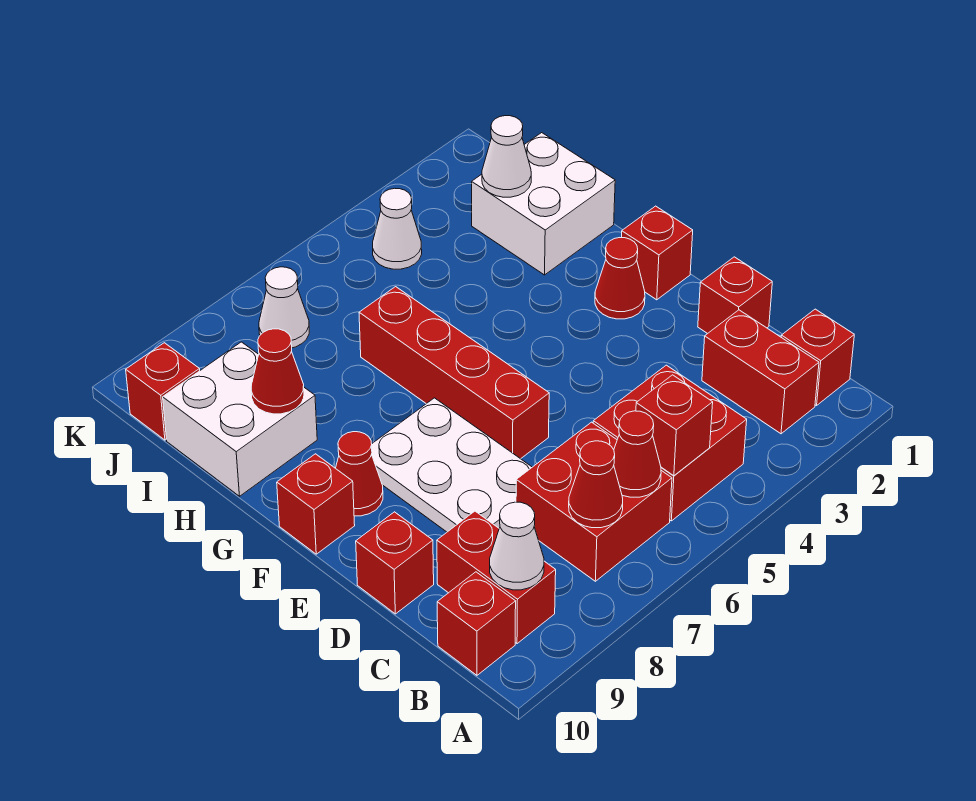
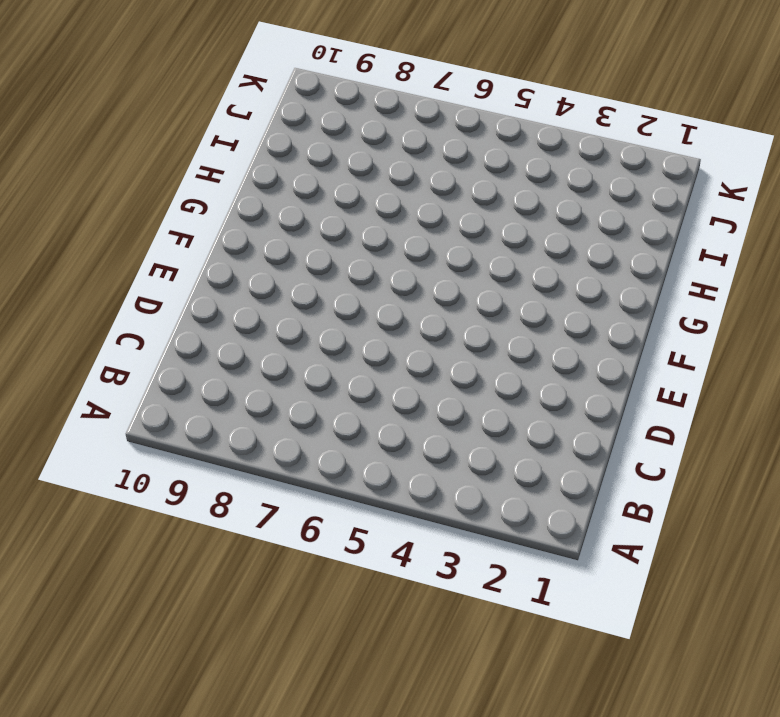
none -> red brick B1 level 1
none -> red brick B2:C2 level 1
none -> red brick B4:C5 level 1

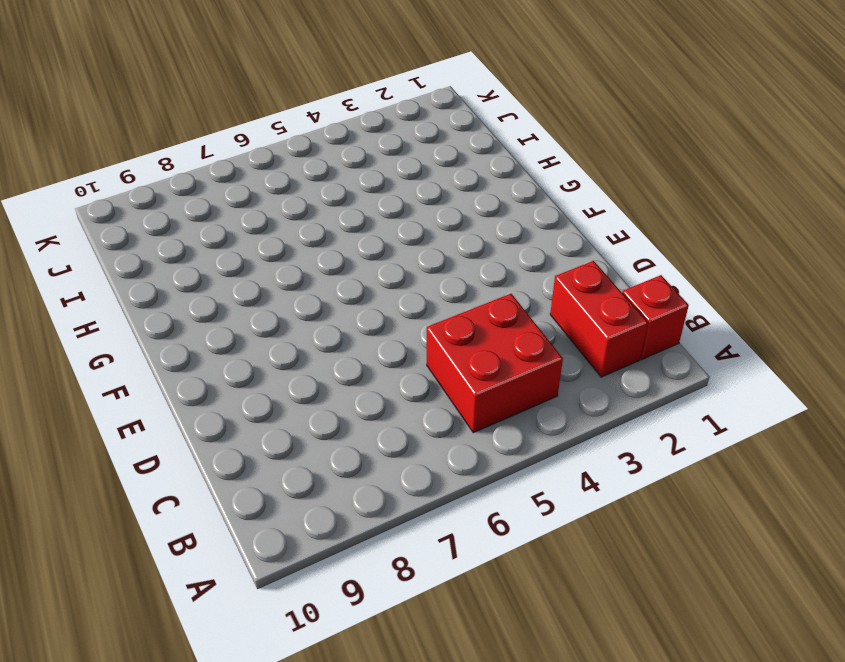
none -> red brick B6:C7 level 1
none -> red brick B9:C9 level 1
none -> red brick B10 level 1

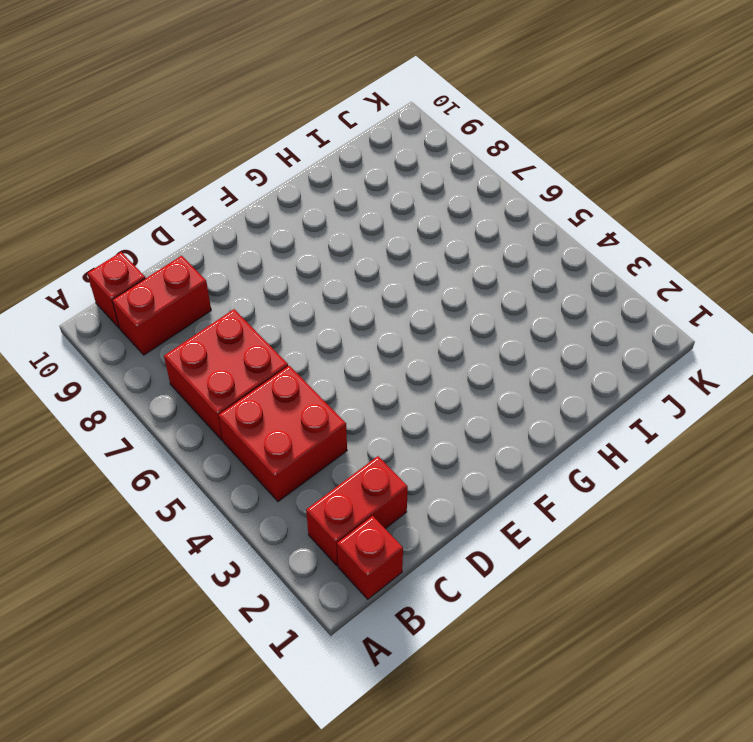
none -> red brick D1 level 1
none -> white plate D7:F8 level 1
none -> red brick D10 level 1

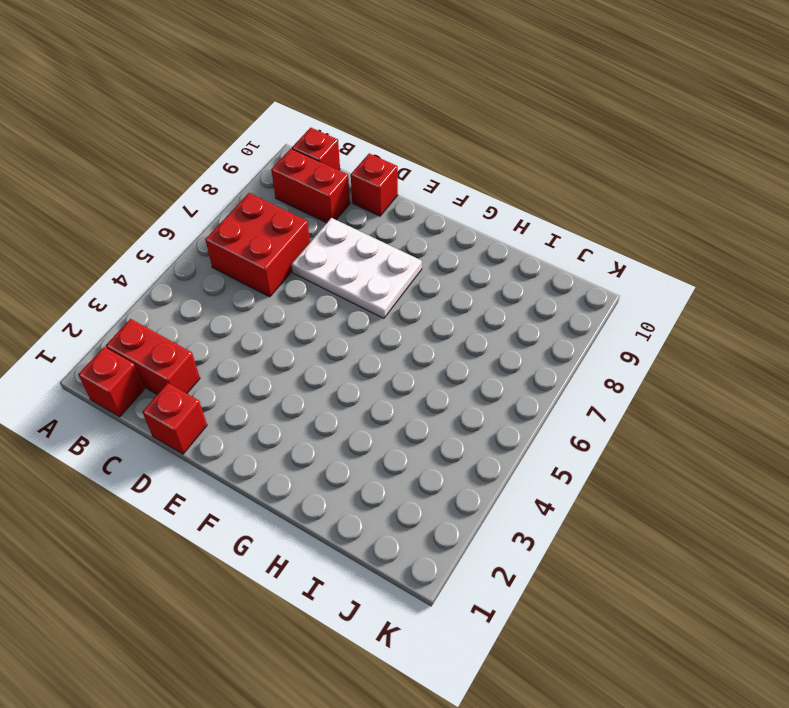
none -> red brick B4:C5 level 1
none -> red brick E6:H6 level 1
none -> red brick F1 level 1

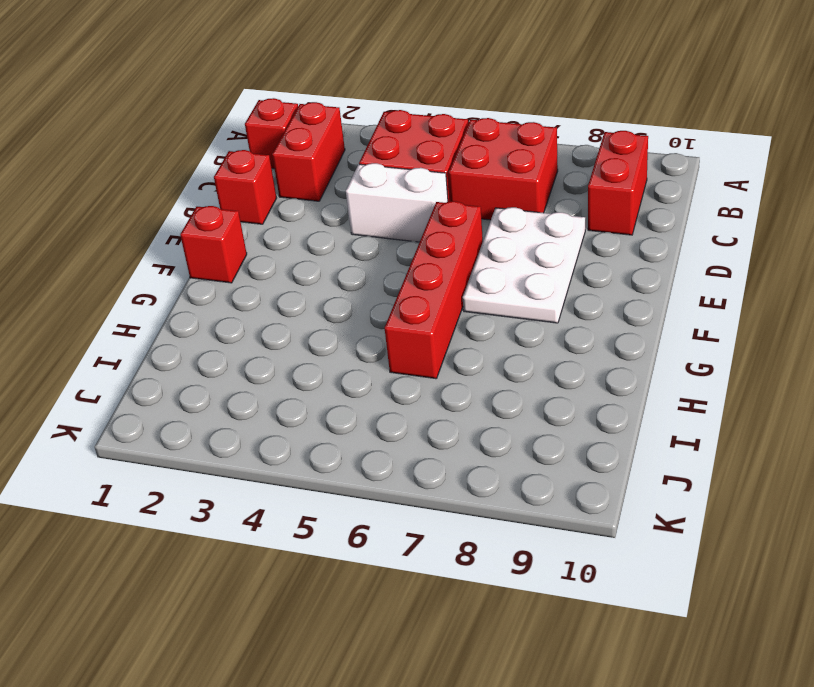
white brick D4:D5 level 1 -> none
none -> red brick B10 level 1
none -> red brick D10 level 1
none -> red cone F2 level 1

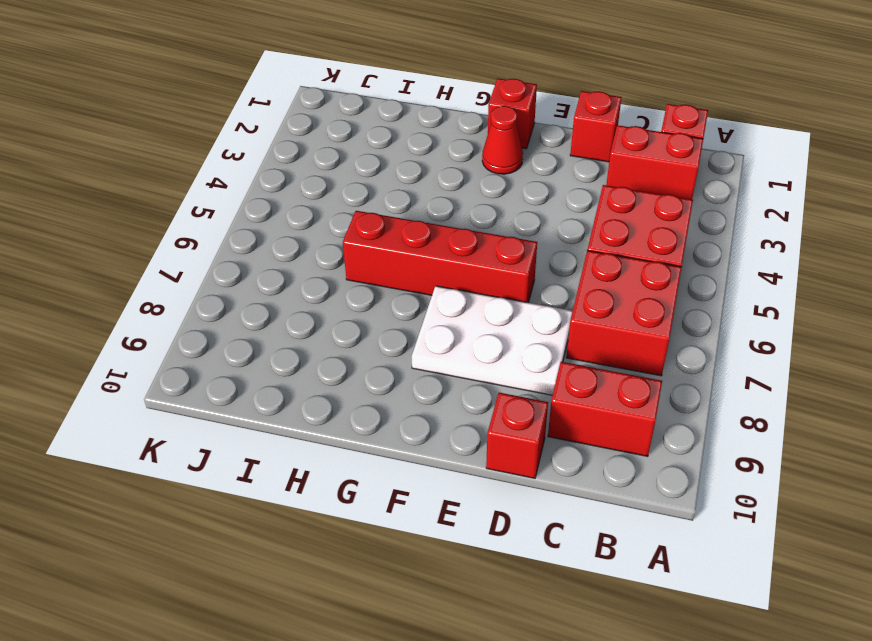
none -> red brick B10 level 1
none -> red cone F9 level 1
none -> red brick F10 level 1

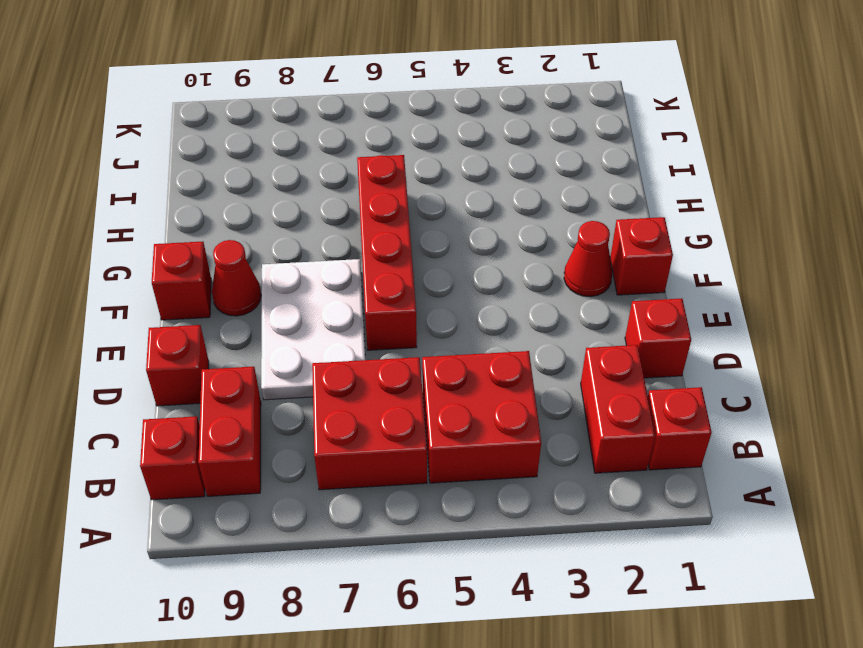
none -> white brick H1:I2 level 1
none -> white brick H9:I10 level 1
none -> white cone J4 level 1

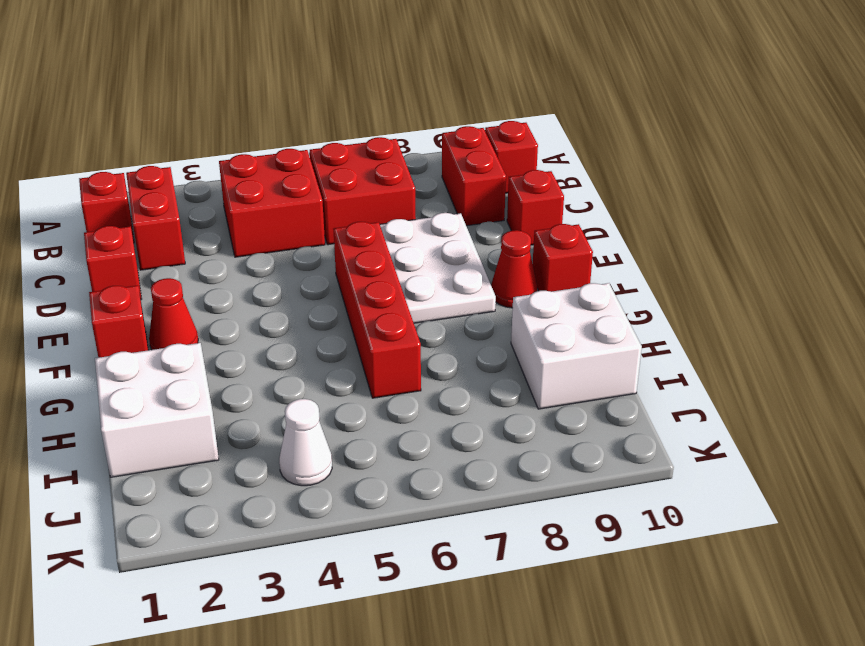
none -> white cone J7 level 1
none -> red brick J10 level 1
none -> red brick B5 level 2

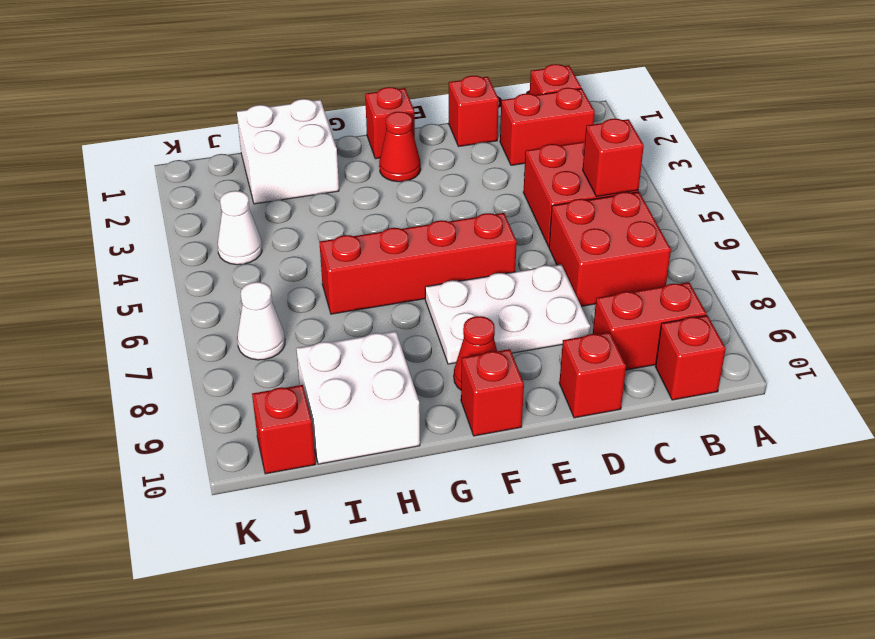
none -> red cone B6 level 2
none -> red cone B7 level 2
none -> white cone B9 level 2

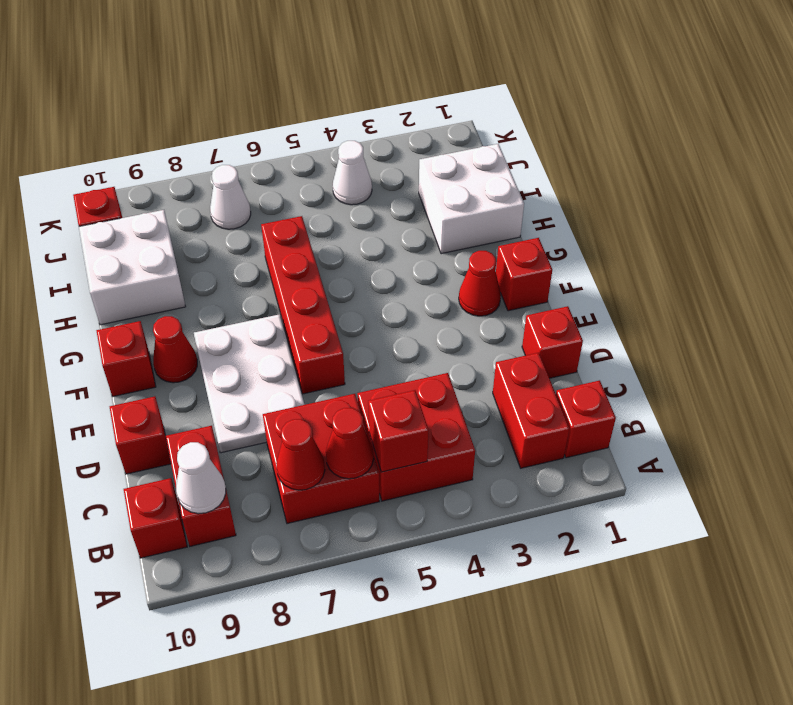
none -> red cone H9 level 2
none -> white cone I2 level 2

